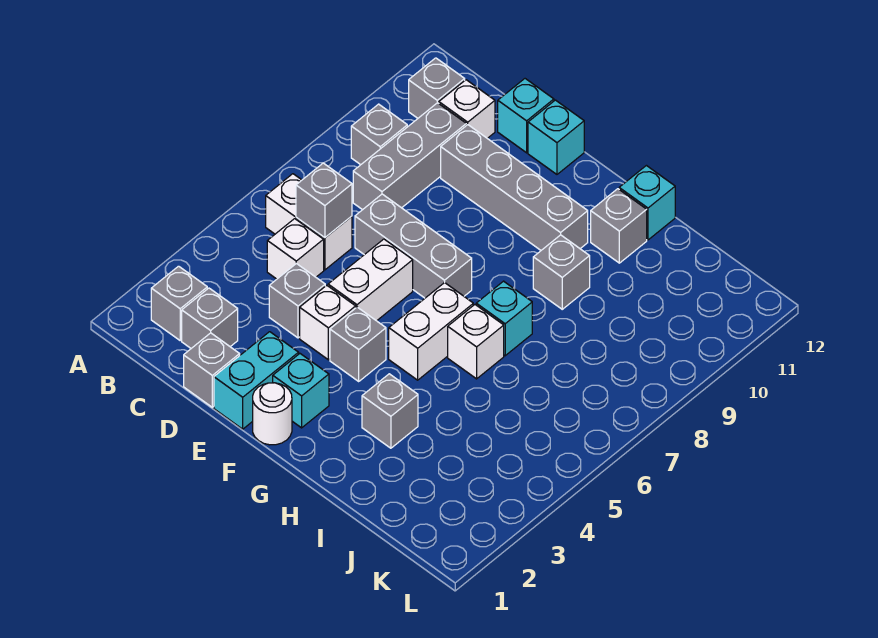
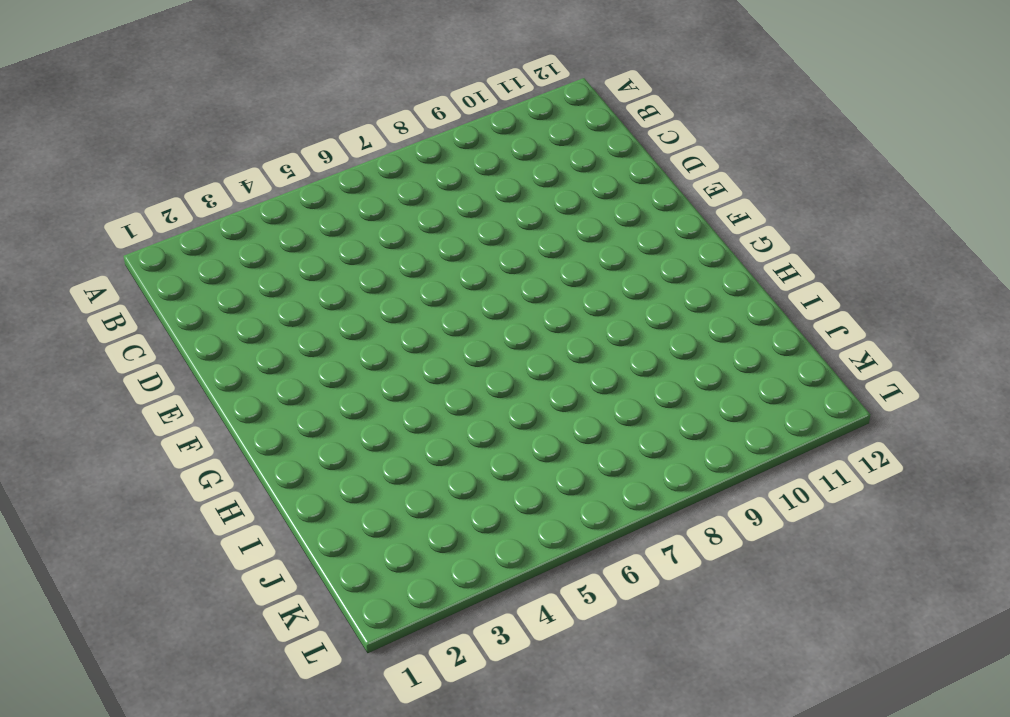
none -> grey brick B2 level 1
none -> white brick B6:C6 level 1
none -> grey brick B9 level 1

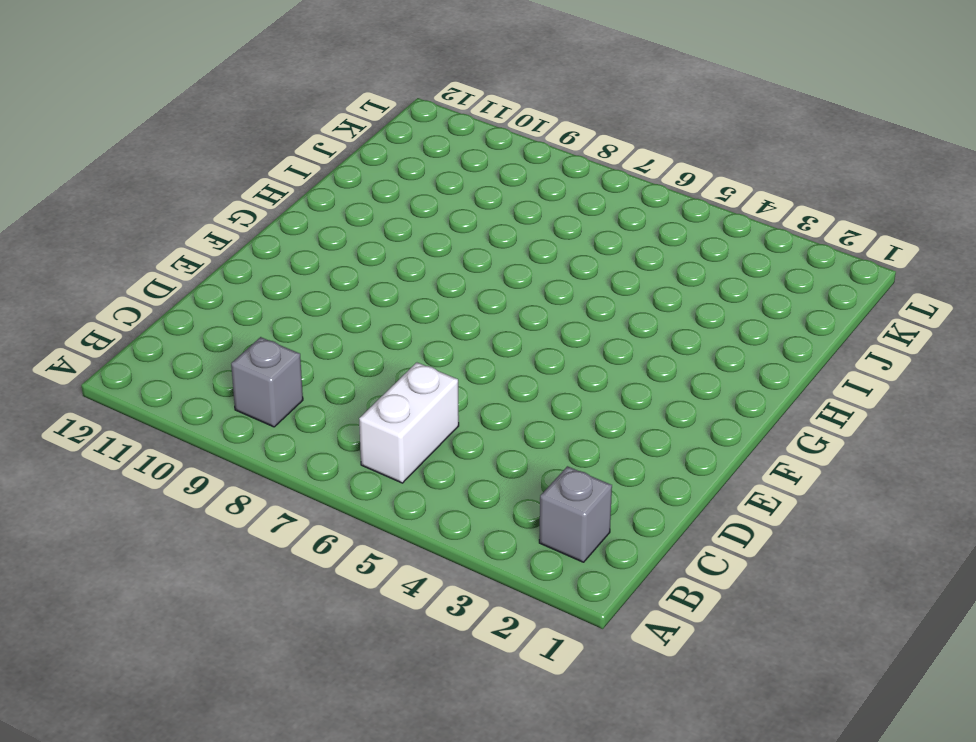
none -> grey brick B11 level 1
none -> grey brick C2 level 1
none -> white brick C5 level 1

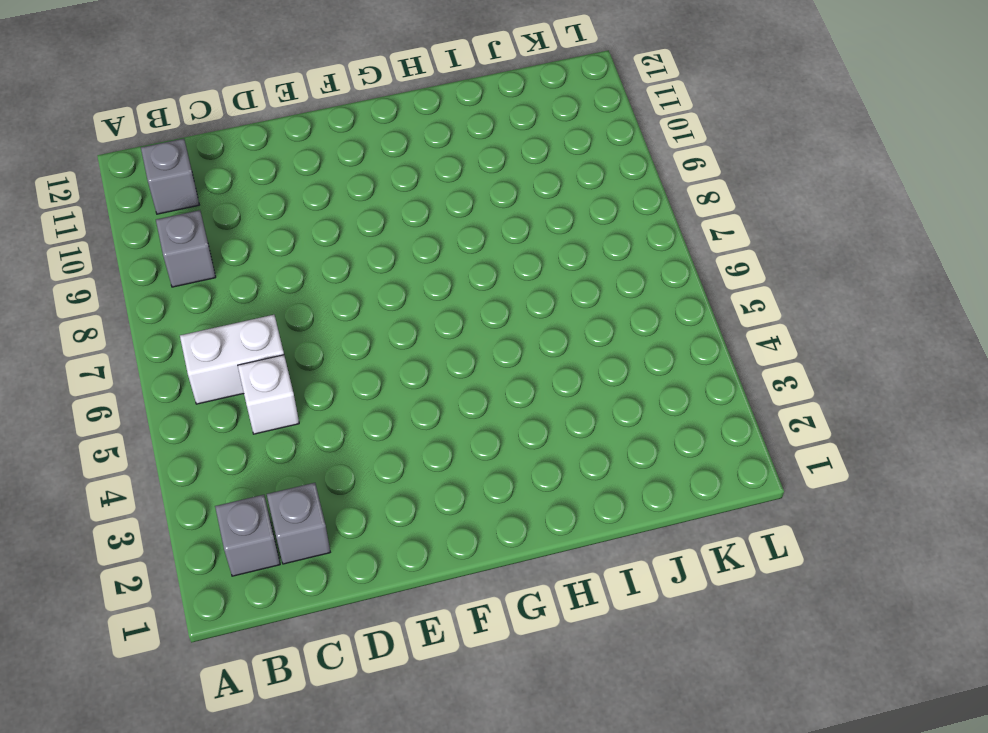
none -> grey brick C8:C10 level 1
none -> white brick C11 level 1
none -> grey brick D1 level 1

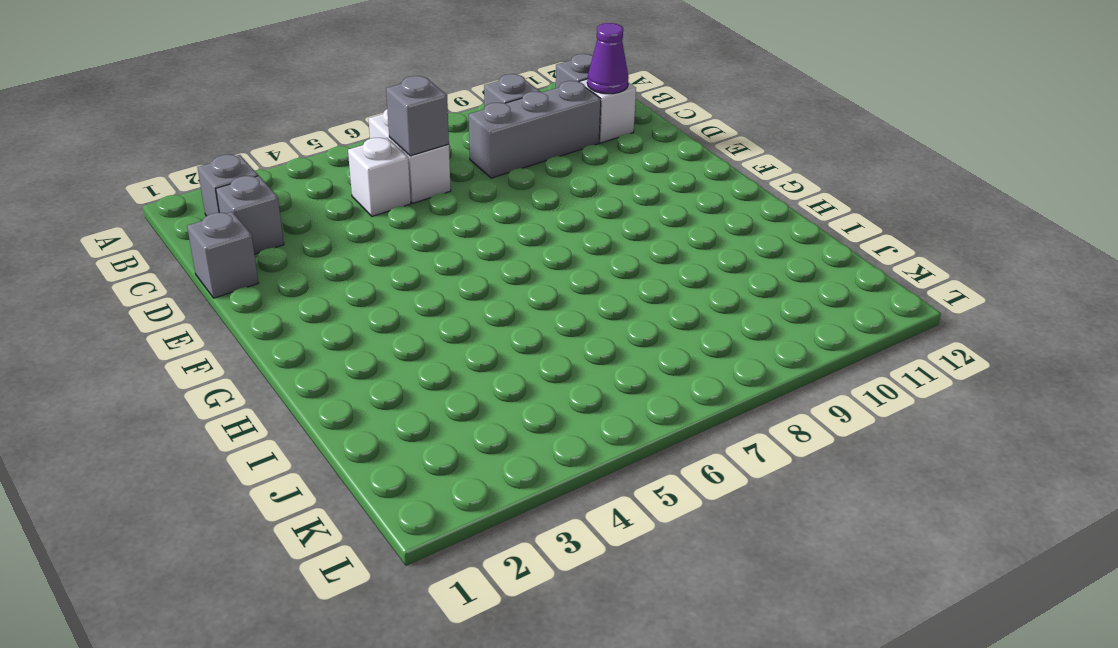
purple cone C11 level 2 -> none
none -> grey brick D4 level 1
none -> grey brick D7:F7 level 1
none -> grey brick D10:G10 level 1

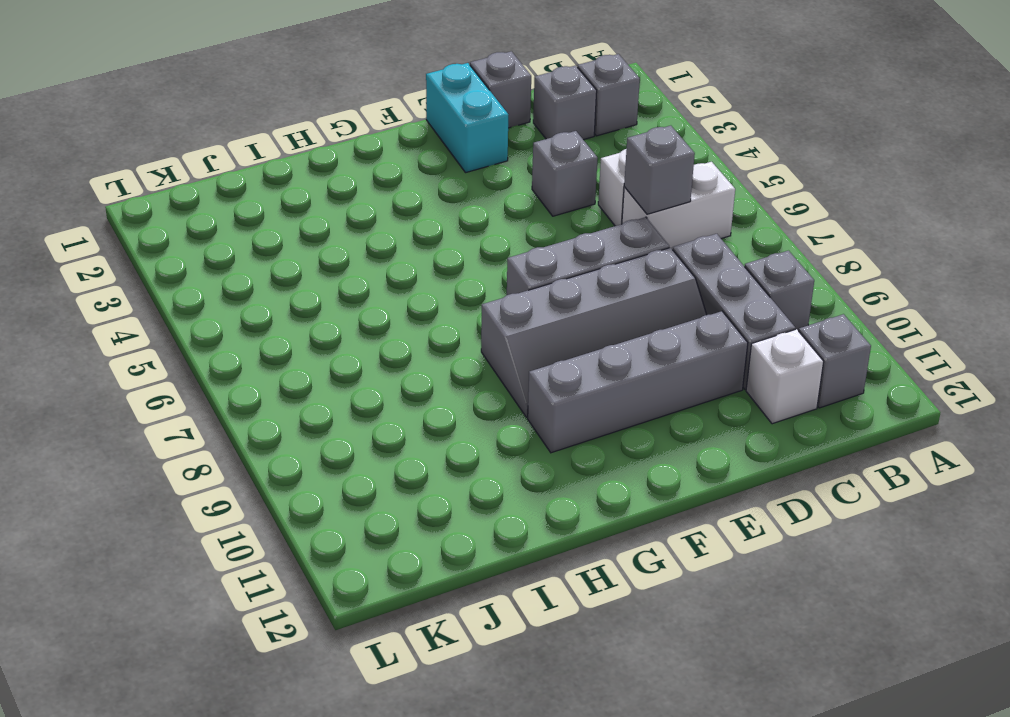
grey slope D8:G9 level 1 top 8 -> none
none -> cyan brick D12 level 1
none -> white brick E4 level 1
none -> white brick E5:E6 level 1

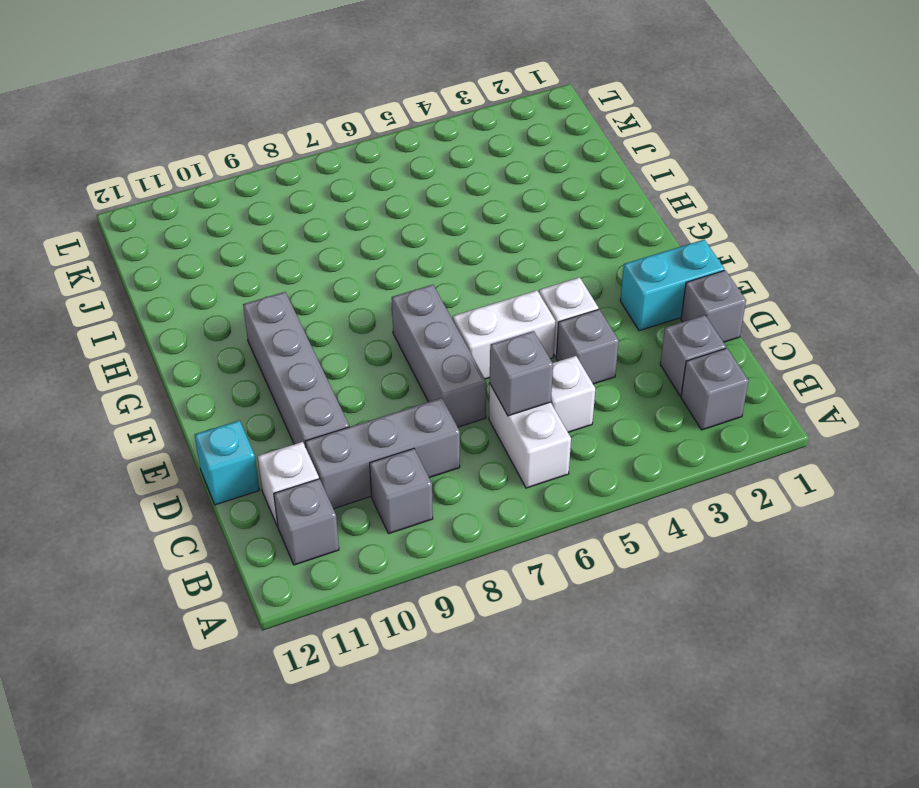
none -> cyan brick E12 level 1
none -> white round brick F1 level 1
none -> cyan brick F2 level 1

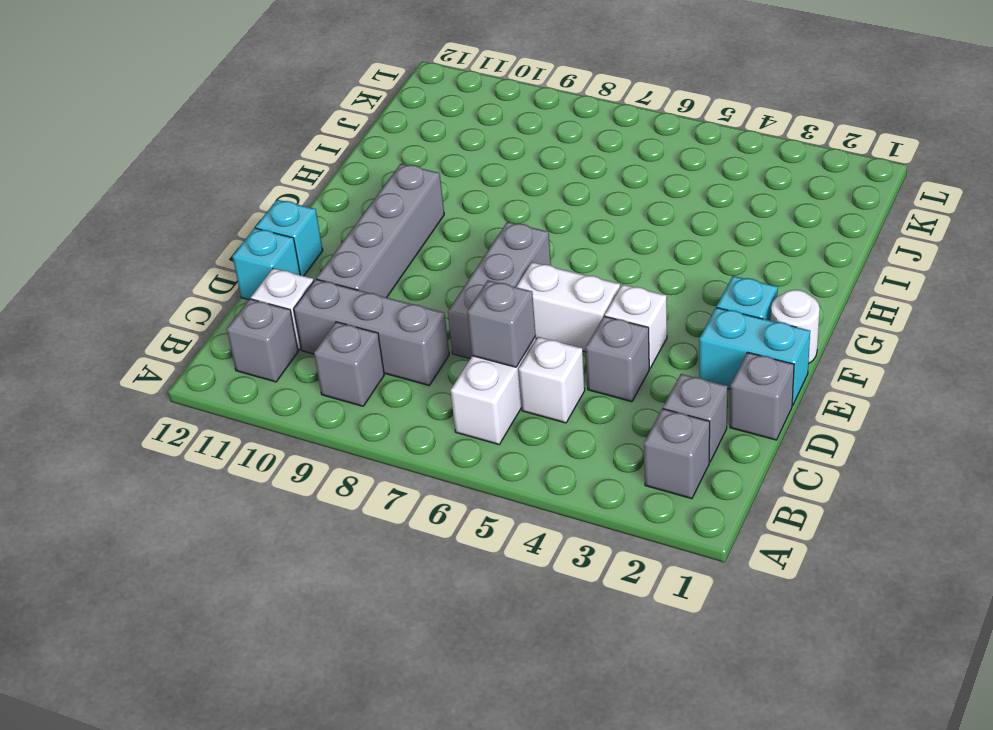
none -> grey brick F4 level 1
none -> white brick G5:G6 level 1
none -> grey brick H3 level 1

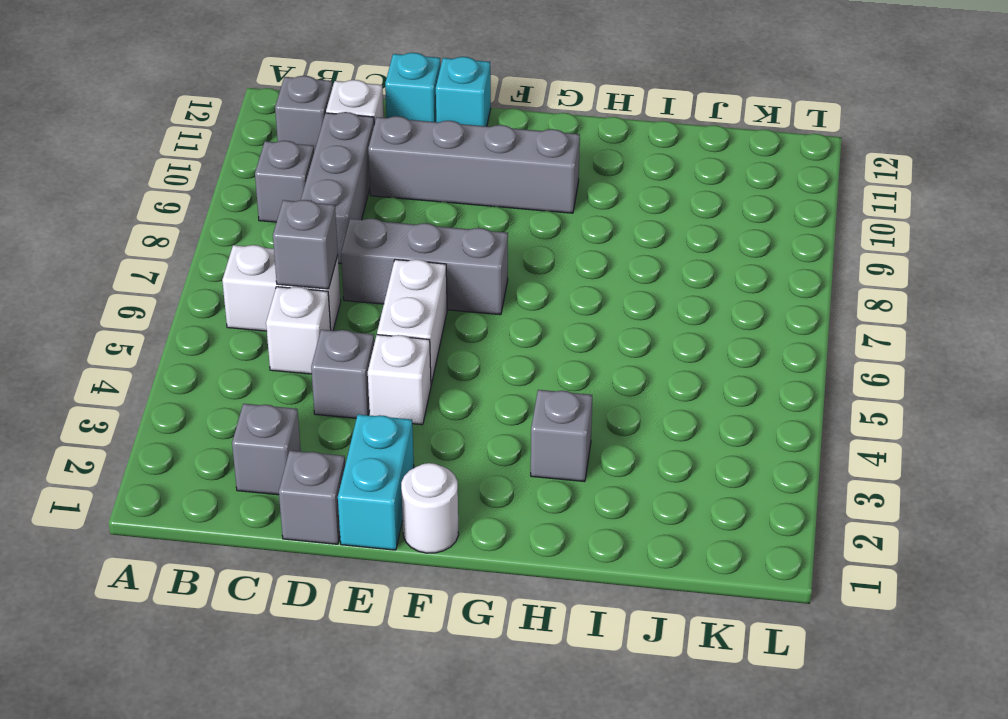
none -> grey brick B2 level 1
none -> cyan brick F2 level 1
none -> grey brick F4 level 1

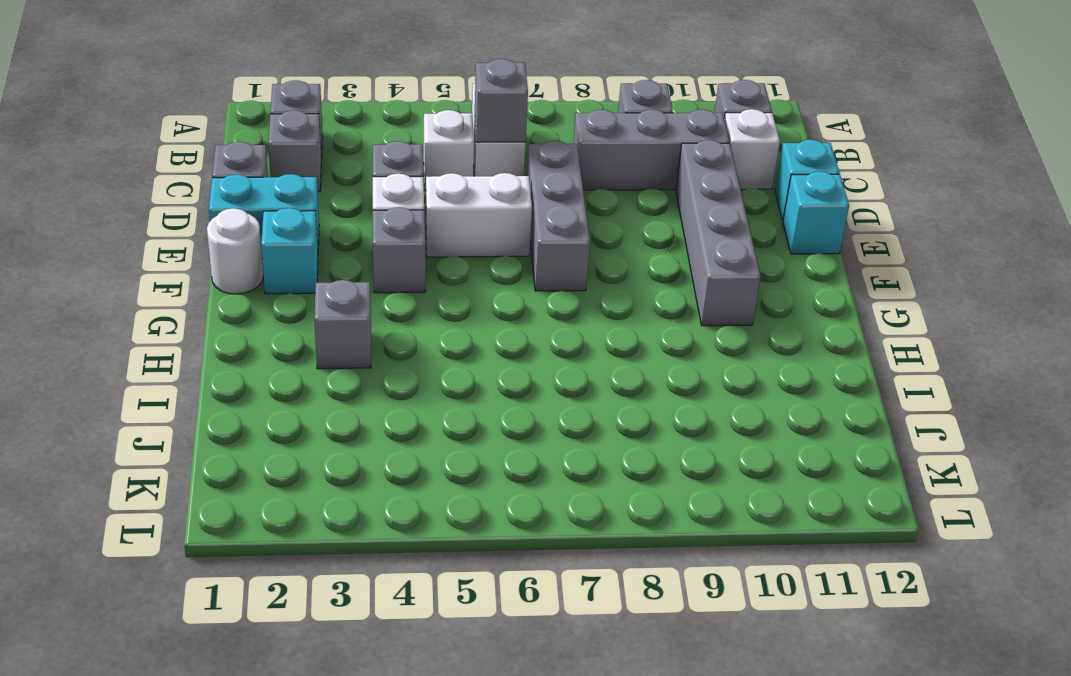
none -> white brick G5:G6 level 1
none -> white brick H6 level 1
none -> cyan brick H7 level 1

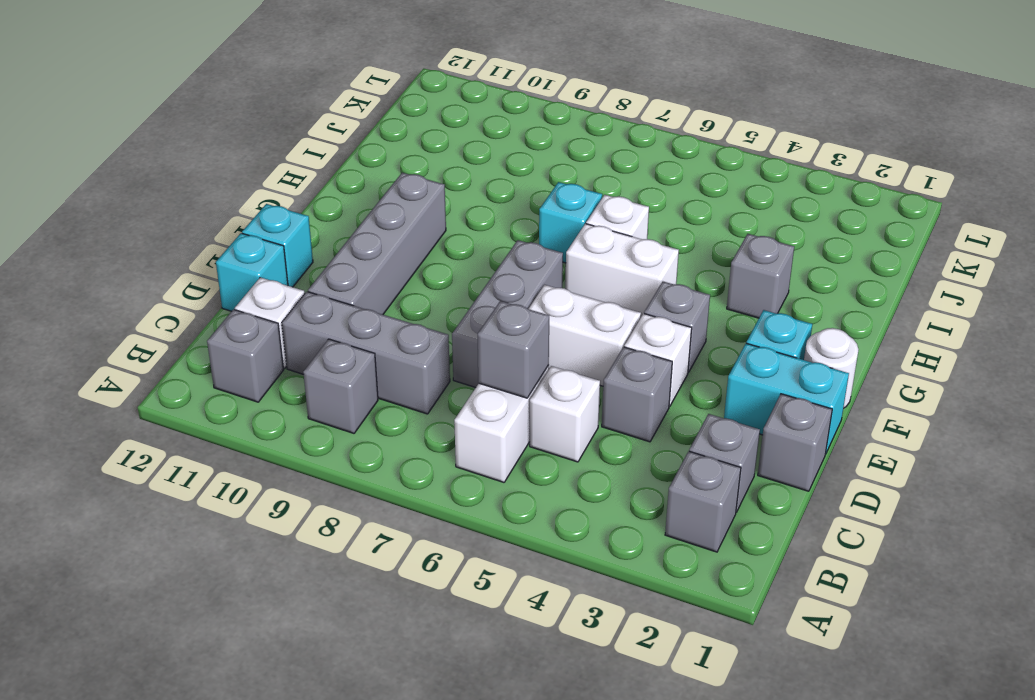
none -> grey brick H9 level 1
none -> grey brick H11 level 1
none -> cyan brick H12 level 1

